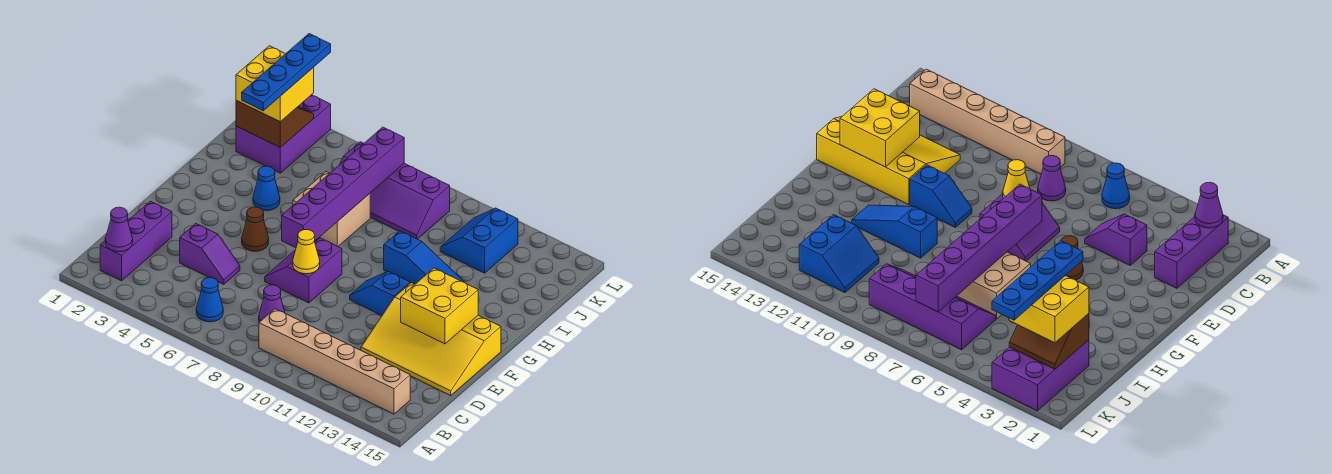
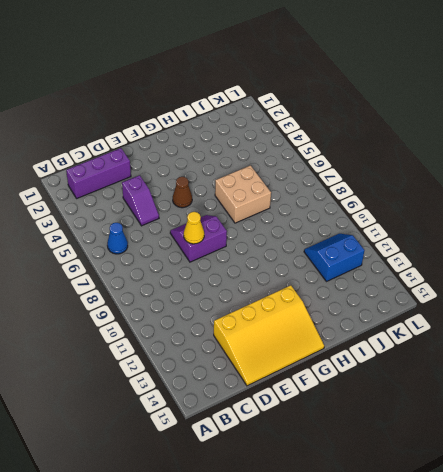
yellow slope D13:G15 level 1 top 13 -> yellow slope D12:F15 level 1 top F
none -> tan brick B9:B14 level 1
none -> purple cone C8 level 1
none -> blue slope F10:F11 level 1 top 11

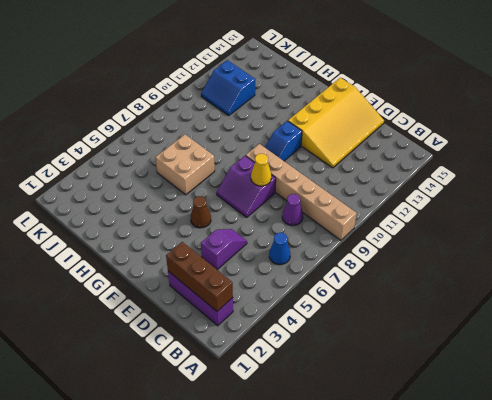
tan brick A9:F9 level 1 -> tan brick B9:B14 level 1
brown brick B2:D2 level 2 -> purple cone B2 level 2
none -> blue cone H4 level 1
none -> blue slope H10:H12 level 1 top 10
none -> purple brick J2:L3 level 1

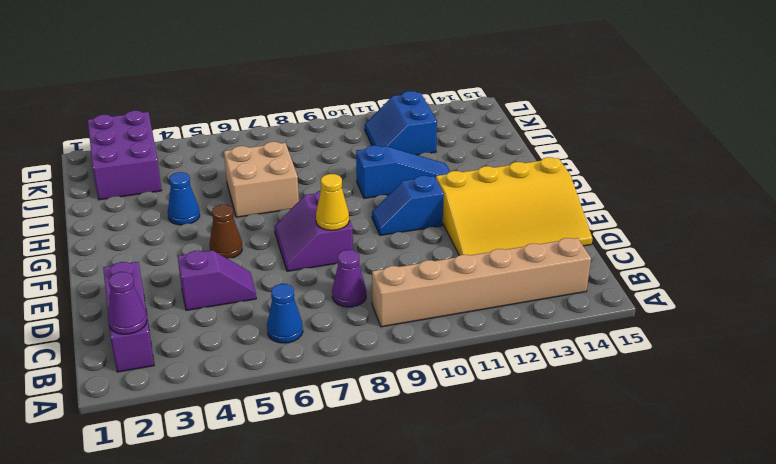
none -> purple slope J6:K9 level 1 top K
none -> yellow brick E13:F14 level 2
none -> purple brick F7:K7 level 2

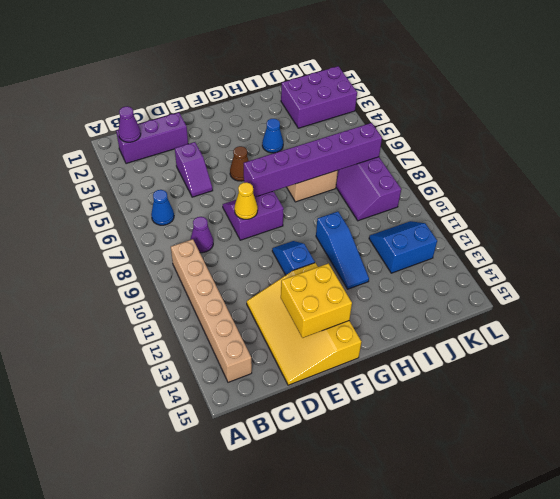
none -> brown slope J2:K3 level 2 top J
none -> yellow brick J2:K3 level 3
none -> blue plate I3:L3 level 4

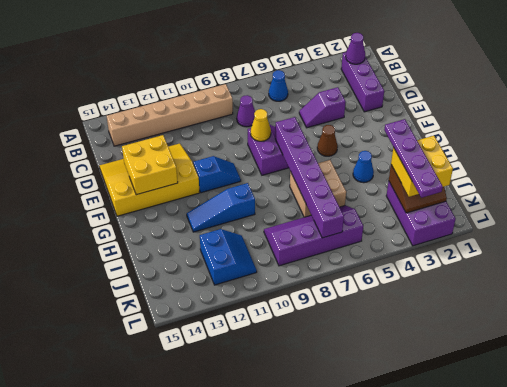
purple plate I3:L3 level 4 -> blue plate I3:L3 level 4

